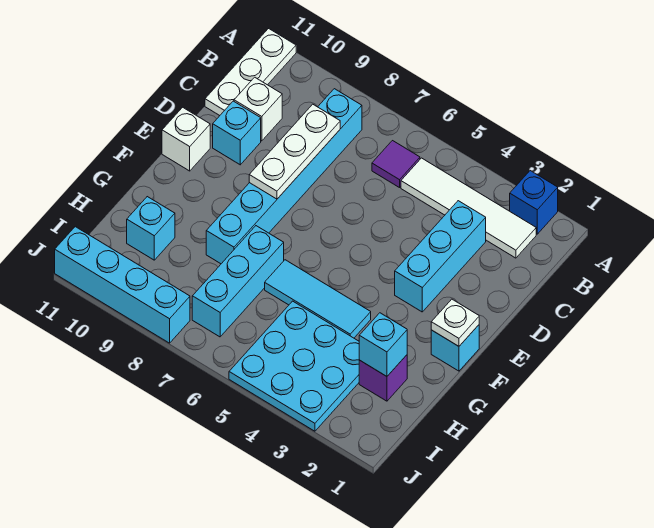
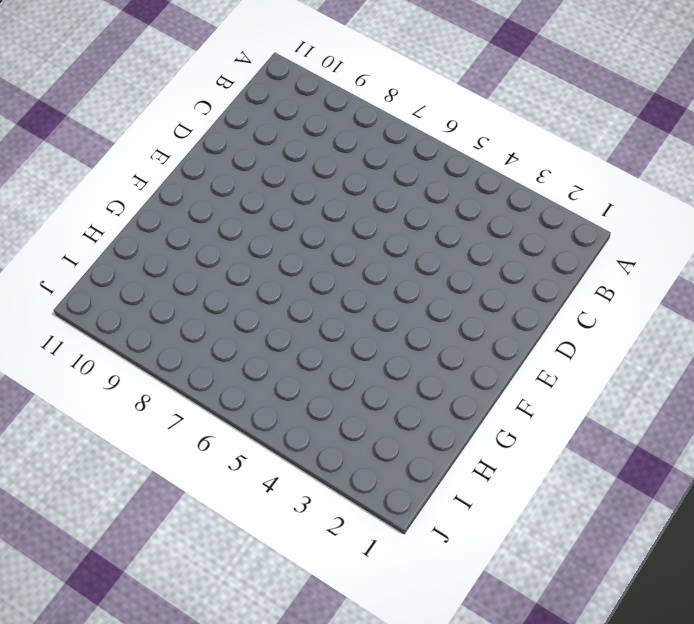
none -> blue brick A2 level 1
none -> white plate A11:C11 level 1
none -> white tile B2:B5 level 1

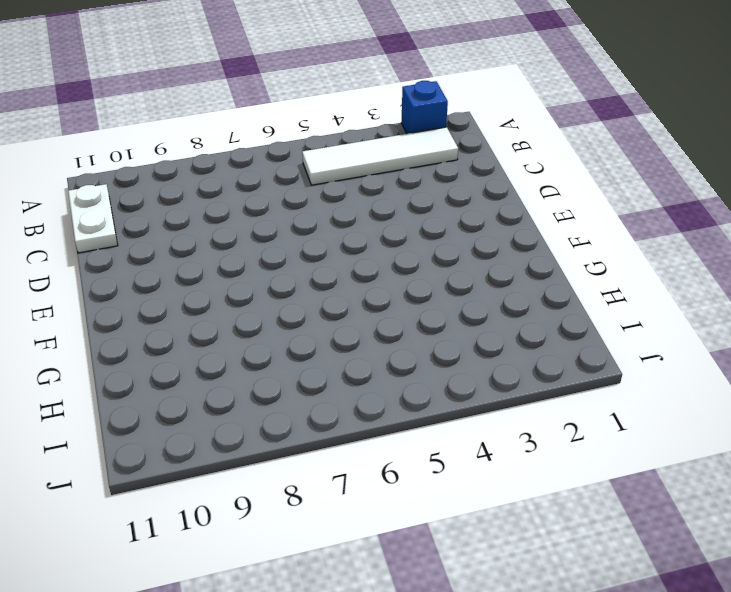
white plate B11:C11 level 1 -> white plate A11:C11 level 1
none -> purple tile B6 level 1
none -> cyan brick B8:G8 level 1
none -> cyan brick C3:E3 level 1

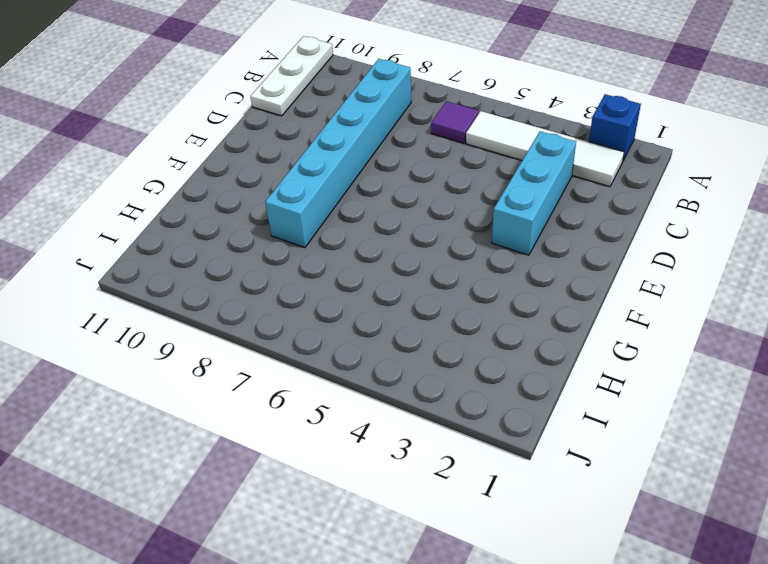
none -> white brick C10 level 1
none -> cyan brick D10 level 1
none -> white brick E11 level 1

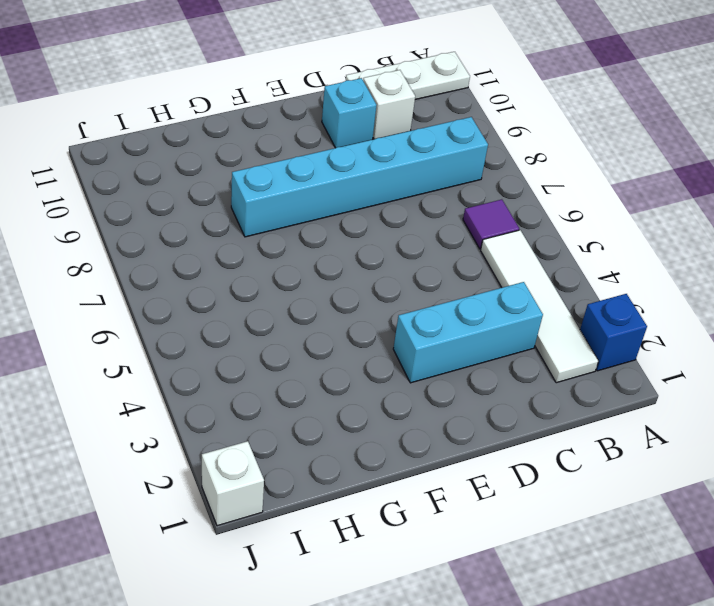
white brick J1 level 1 -> white brick E11 level 1
none -> cyan brick F1 level 1
none -> cyan tile G4:G6 level 1
none -> cyan brick G7:I7 level 1

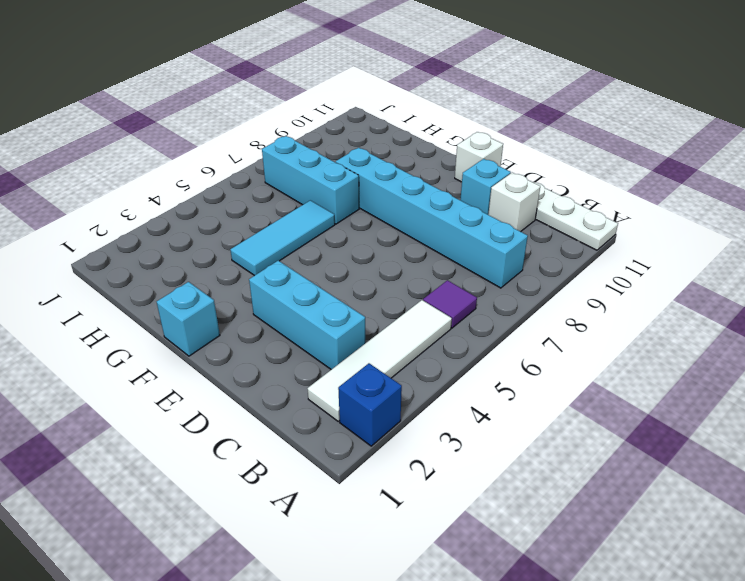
none -> purple brick H2 level 1
none -> cyan plate H3:J5 level 1
none -> cyan brick H10 level 1

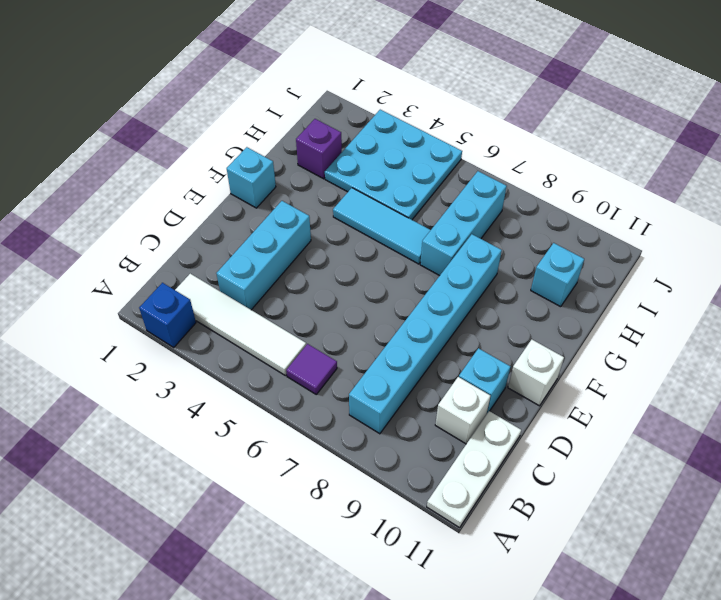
none -> cyan brick J8:J11 level 1
none -> white plate C8:E8 level 2
none -> white plate F1 level 2

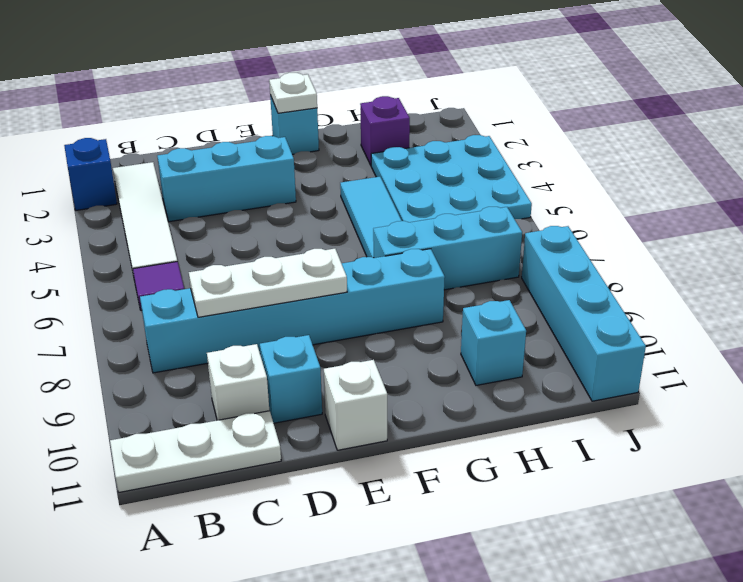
none -> cyan brick H2 level 2

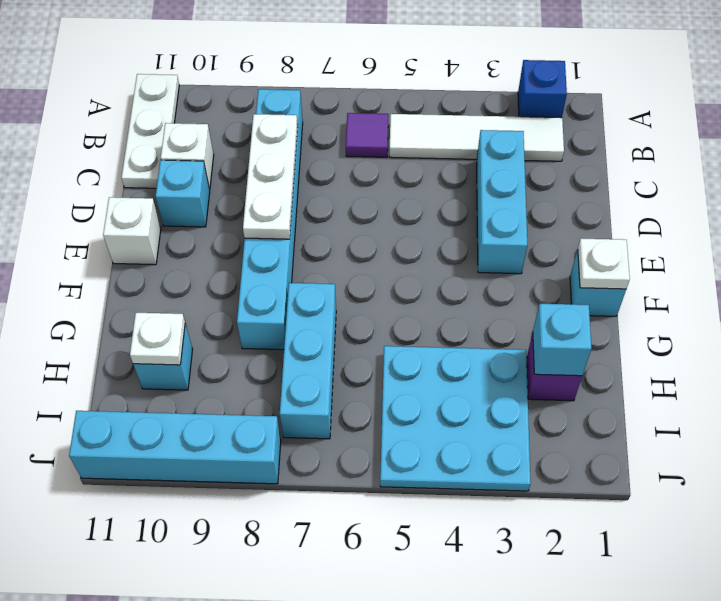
white plate H10 level 2 -> none
none -> cyan tile G4:G6 level 1

